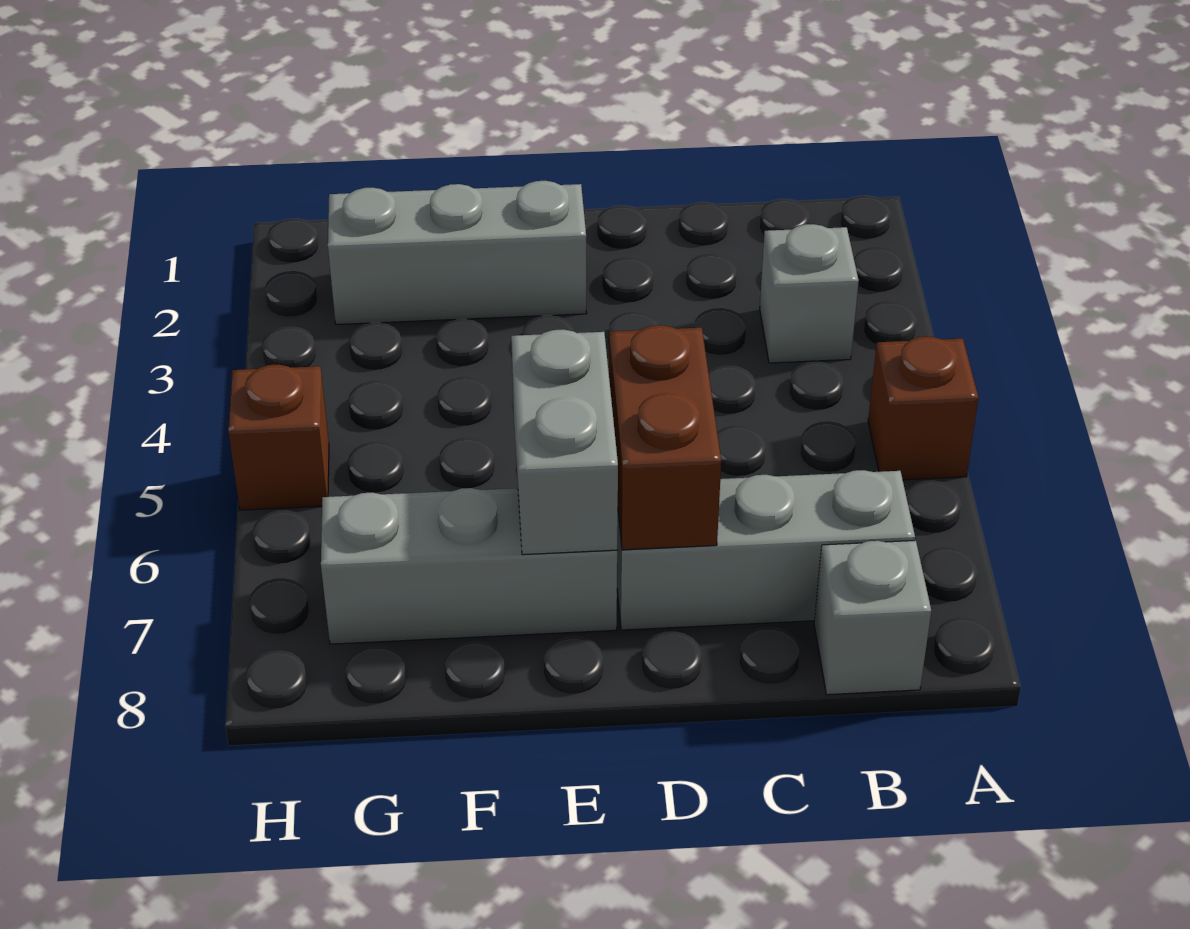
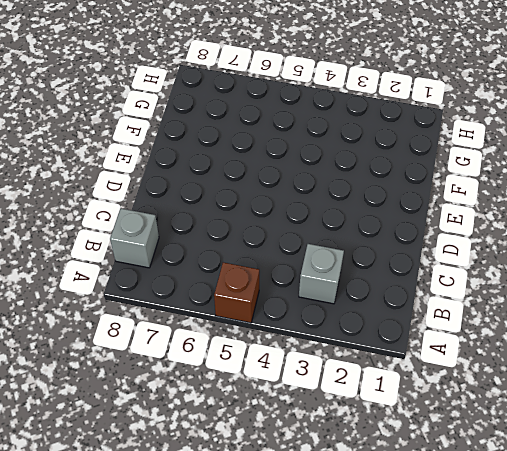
none -> grey brick B7:D7 level 1
none -> grey brick E2:G2 level 1

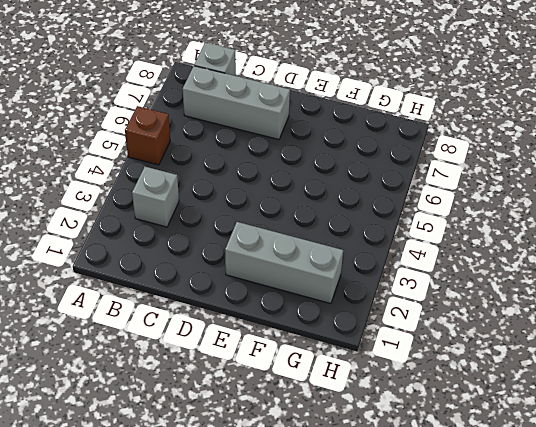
none -> grey brick E7:G7 level 1
none -> brown brick H5 level 1

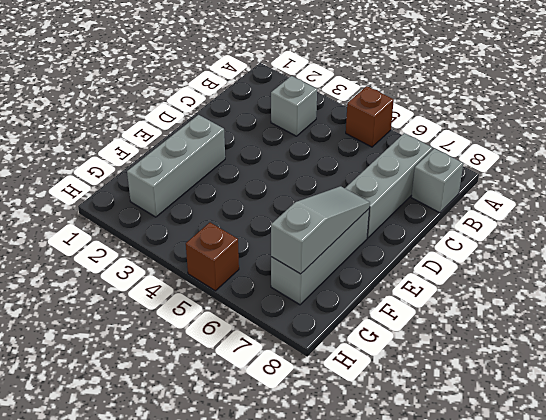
grey slope E7:G7 level 2 top G -> grey brick E6:E7 level 2
none -> brown brick D6:D7 level 2

